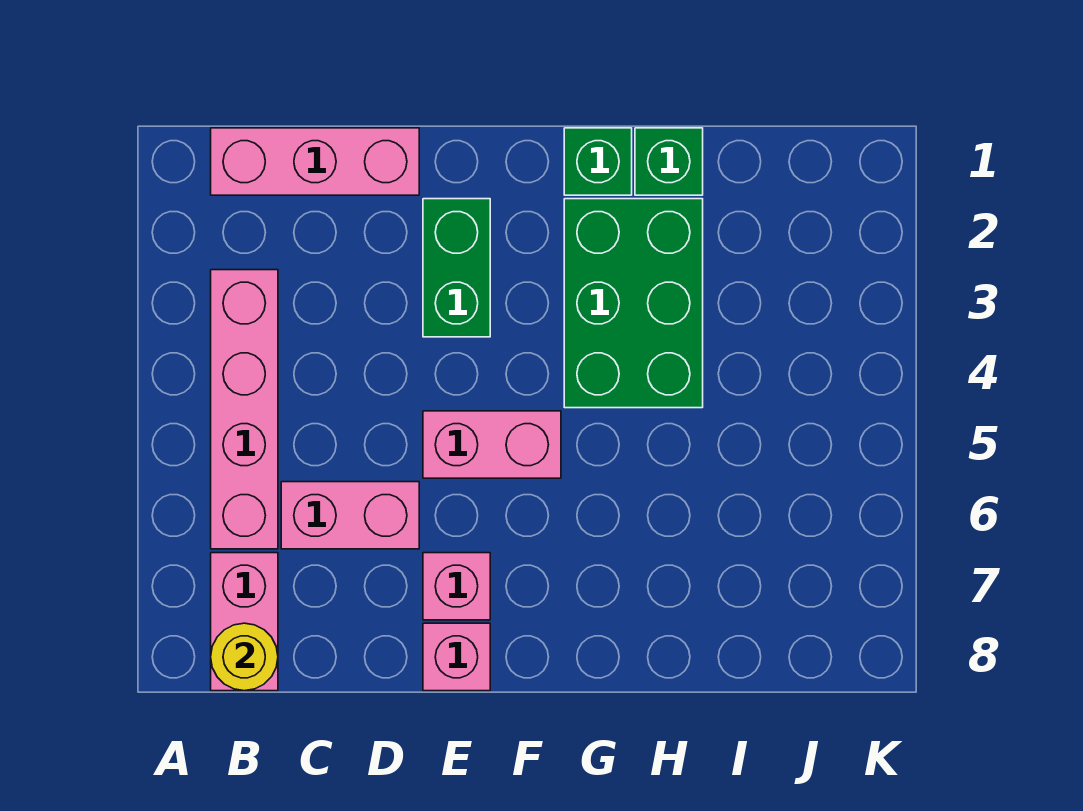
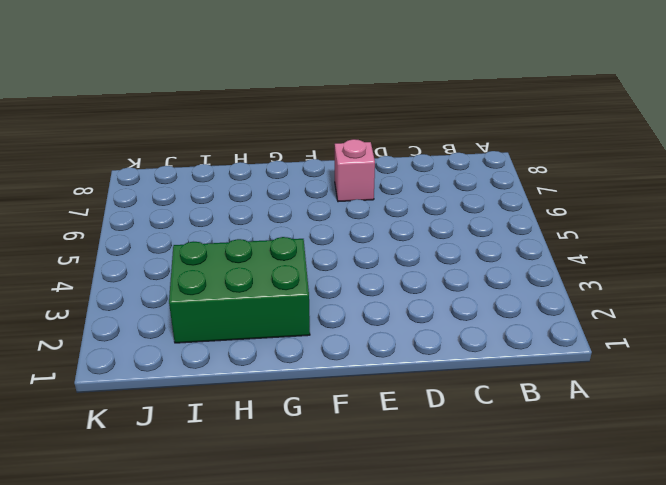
green brick G2:I3 level 1 -> green brick G2:H4 level 1
none -> pink brick B1:D1 level 1
none -> pink brick B3:B6 level 1
none -> pink brick B7:B8 level 1

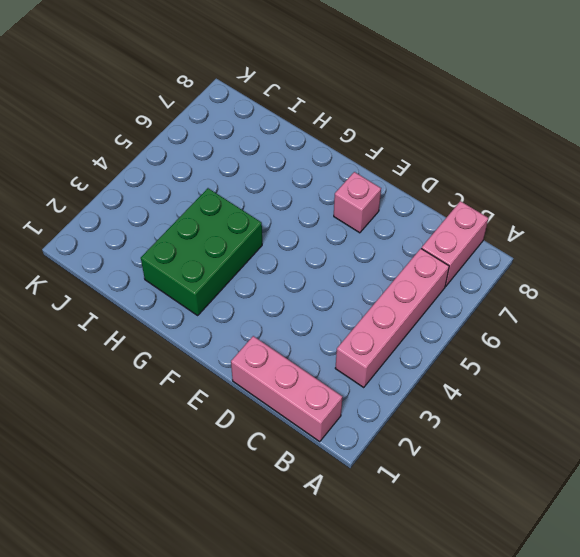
none -> pink brick C6:D6 level 1
none -> green brick E2:E3 level 1
none -> pink brick E5:F5 level 1

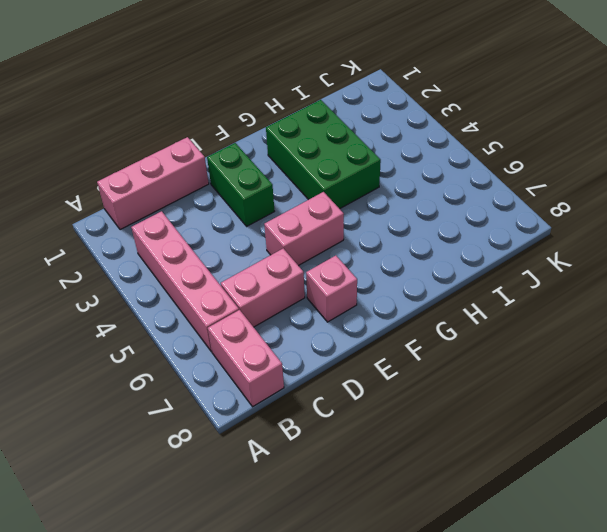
none -> pink brick E8 level 1
none -> green brick G1 level 1
none -> green brick H1 level 1

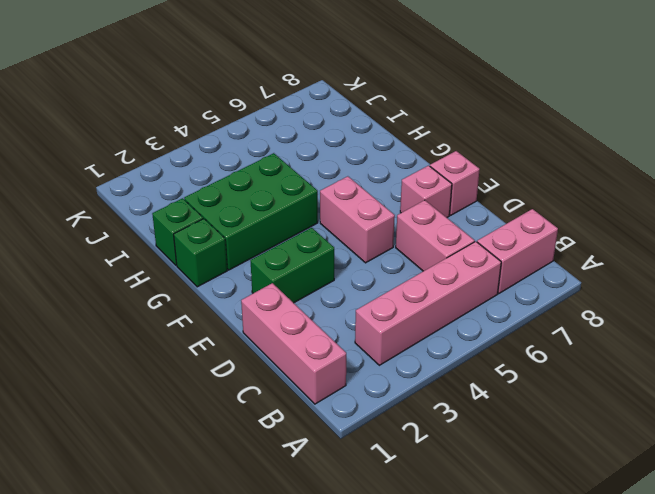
none -> yellow round brick B8 level 2

